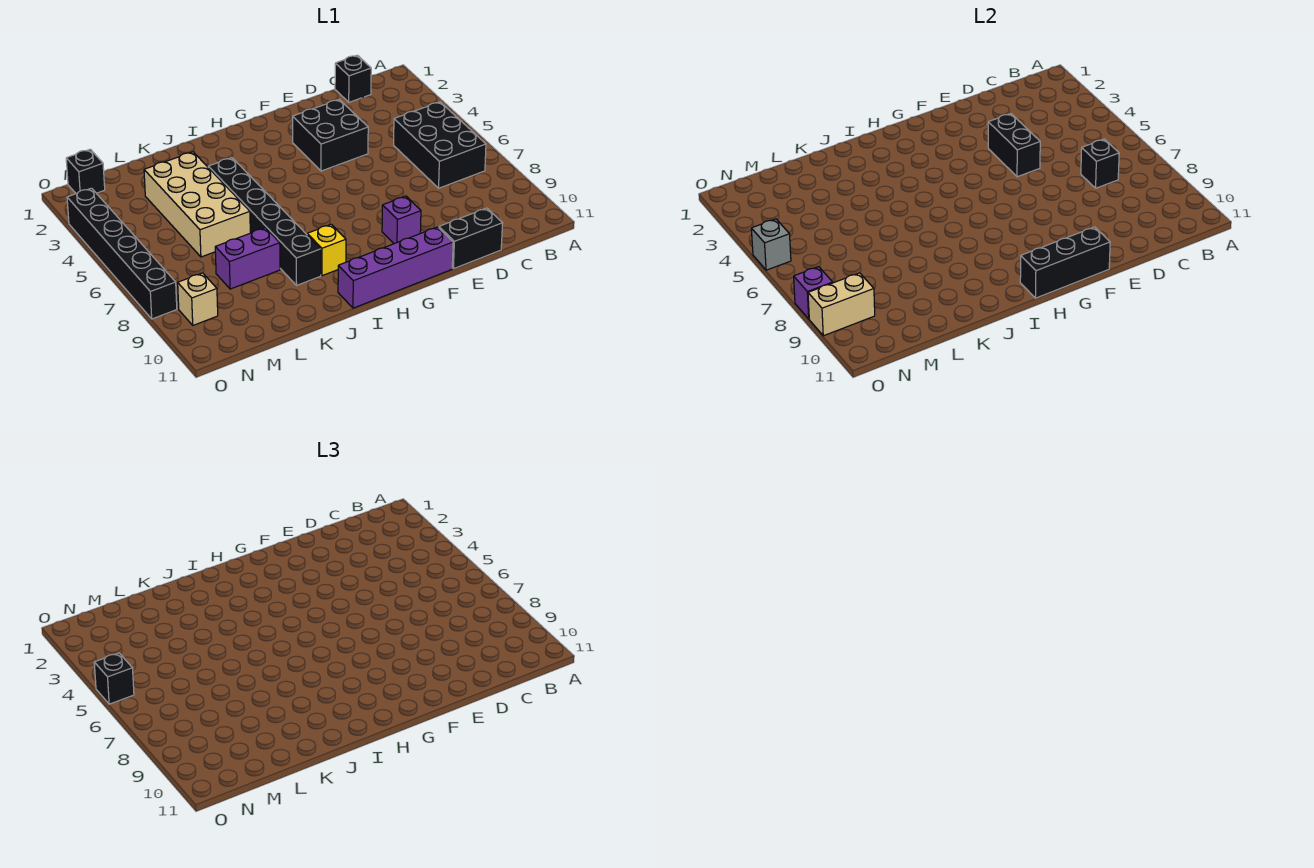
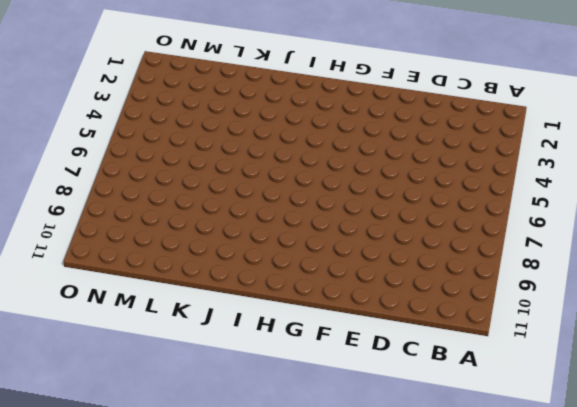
none -> black brick B5:C7 level 1
none -> black brick C1 level 1
none -> black brick D11:E11 level 1

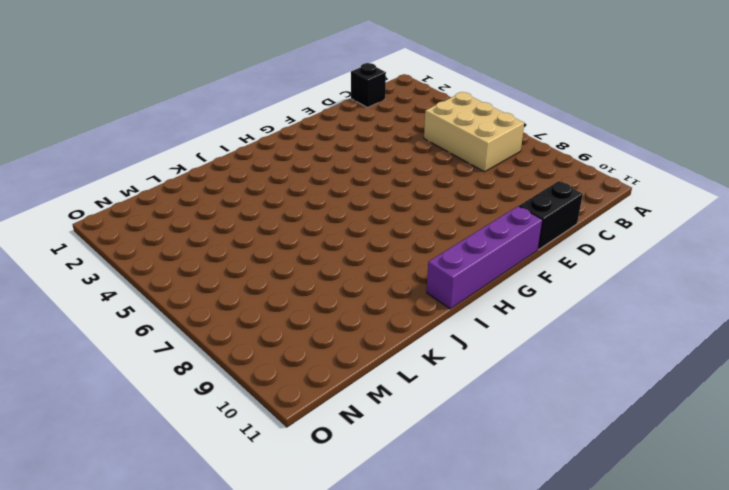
tan brick B5:C7 level 1 -> black brick B5:C7 level 1
none -> black brick E3:F4 level 1
none -> purple brick F9 level 1
none -> yellow brick I9 level 1

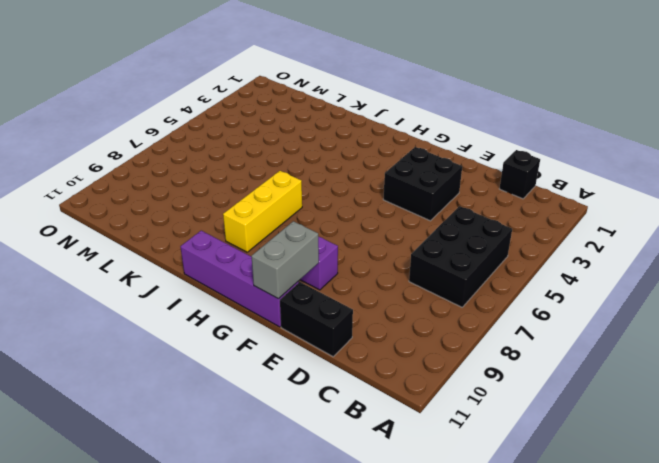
grey brick F10:F11 level 2 -> black brick F11:H11 level 2
yellow brick I7:I9 level 1 -> yellow brick I9 level 1
none -> black brick J4:J9 level 1
none -> tan brick K3:L6 level 1
none -> purple brick K8:L8 level 1

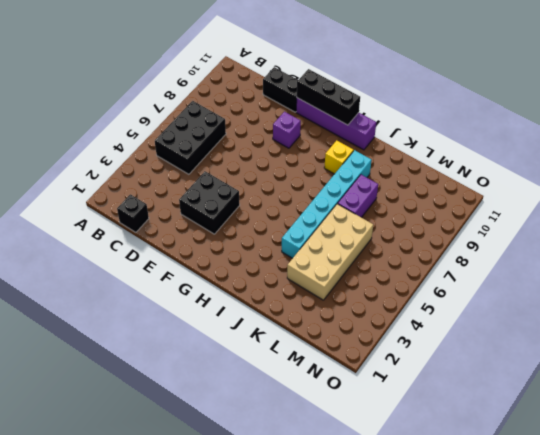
cyan brick J4:J9 level 1 -> black brick J4:J9 level 1
purple brick K7:K8 level 1 -> purple brick K8:L8 level 1
none -> black brick N1 level 1
none -> tan brick N9 level 1
none -> black brick O3:O8 level 1

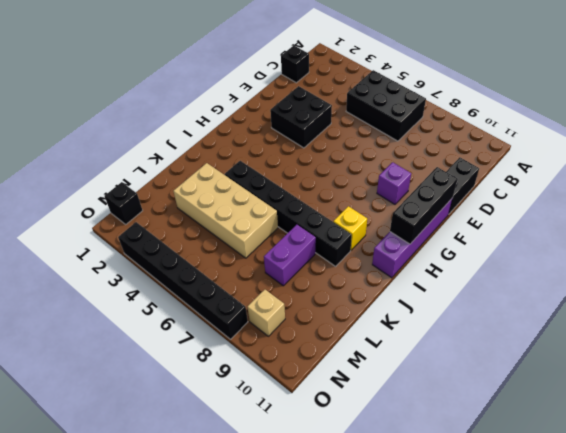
none -> black brick C7 level 2
none -> black brick E4:E5 level 2
none -> tan brick N9:O9 level 2

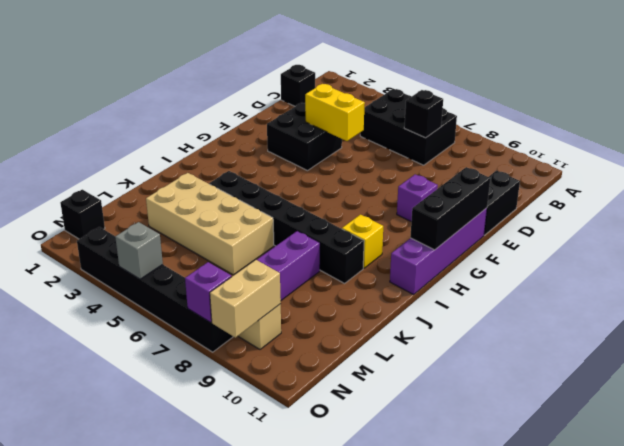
yellow brick E4:E5 level 2 -> black brick E4:E5 level 2
none -> black brick O5 level 3

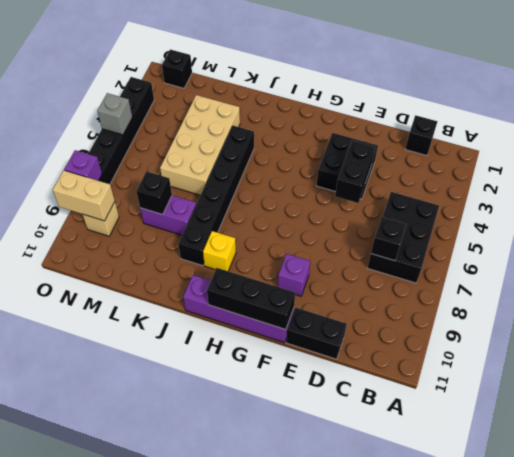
black brick L8 level 2 -> black brick O5 level 3

